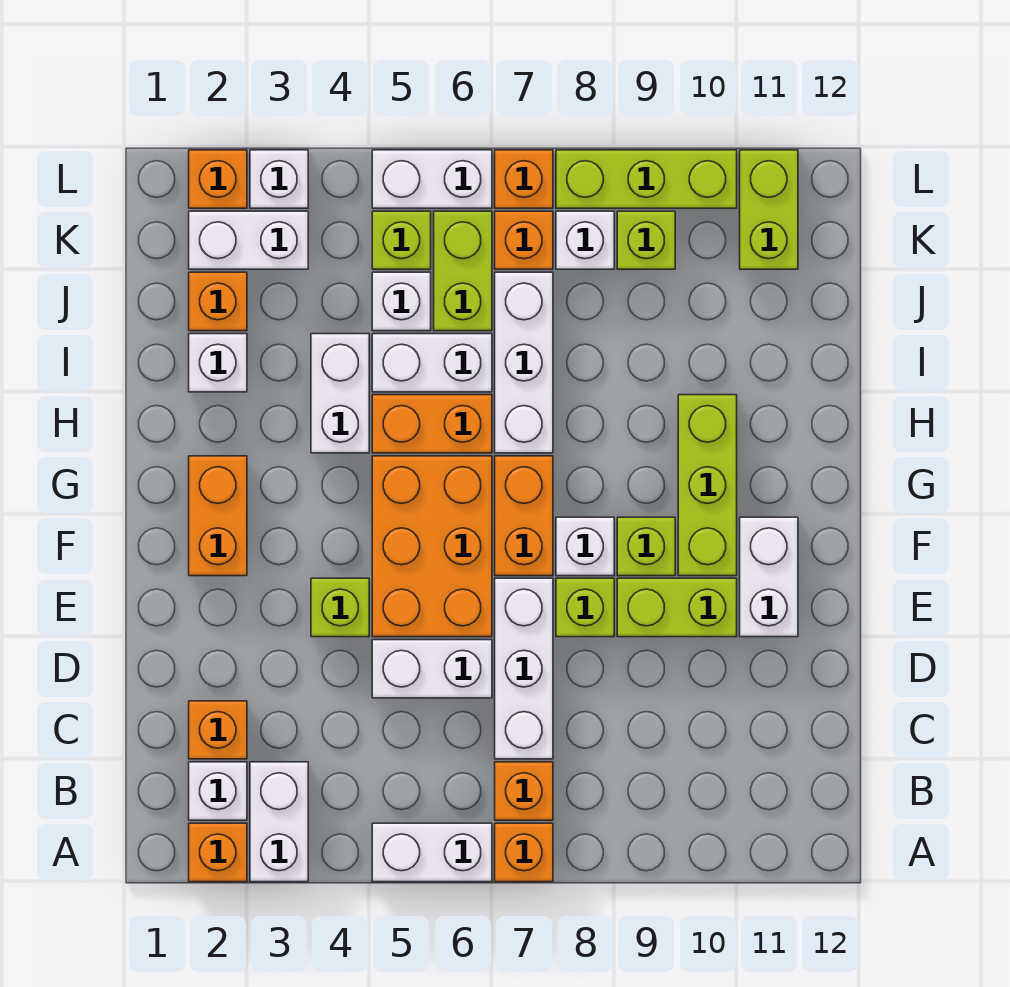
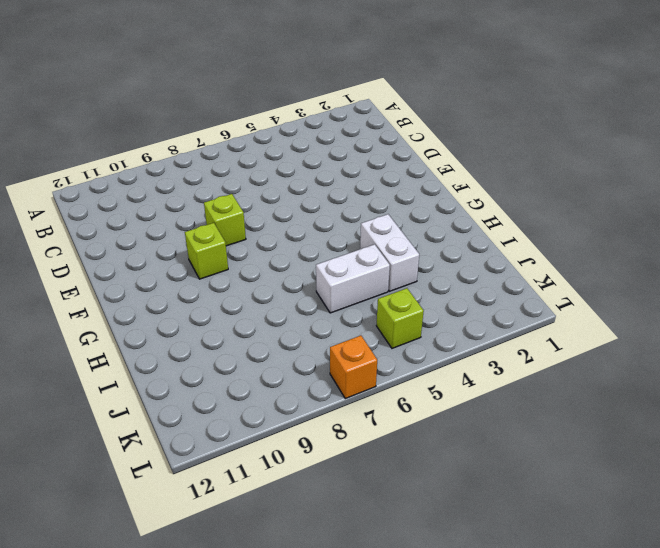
none -> orange brick A2 level 1
none -> white brick A3:B3 level 1
none -> white brick A5:A6 level 1
none -> orange brick A7 level 1

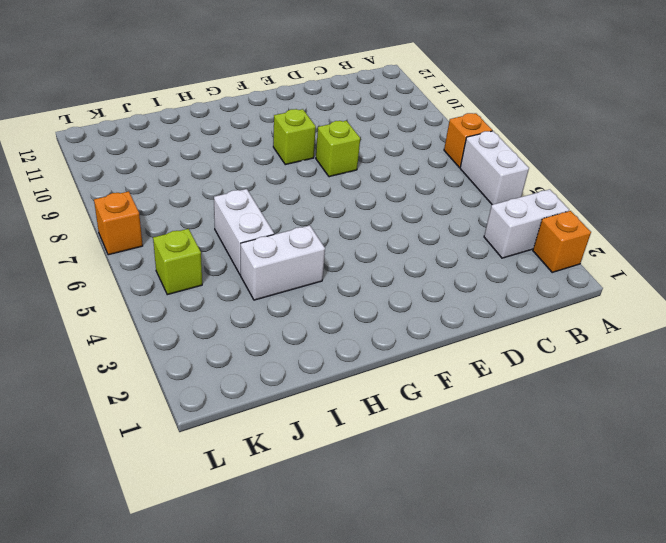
none -> white brick B2 level 1
none -> orange brick B7 level 1
none -> orange brick C2 level 1
none -> white brick C7:E7 level 1

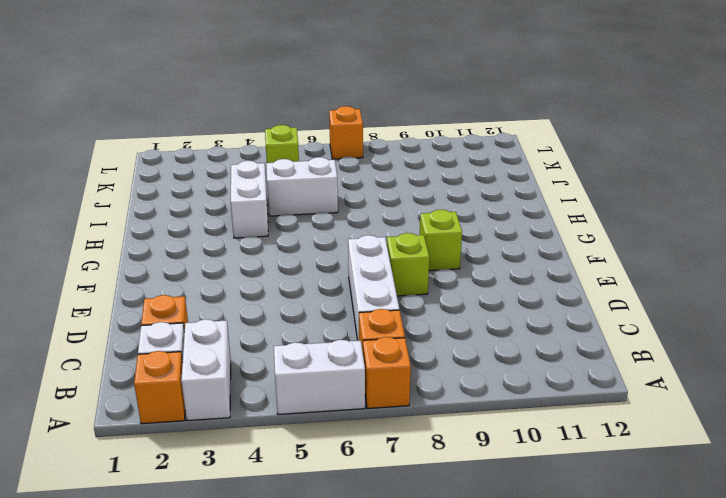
none -> white brick D5:D6 level 1
none -> lime brick E4 level 1
none -> orange brick E5:G6 level 1
none -> lime brick E9:E10 level 1

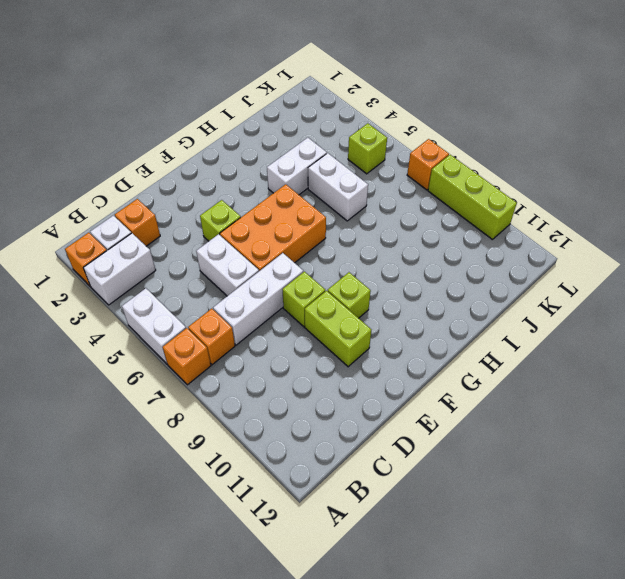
none -> white brick E11:F11 level 1
none -> orange brick F2:G2 level 1
none -> orange brick F7:G7 level 1
none -> white brick F8 level 1

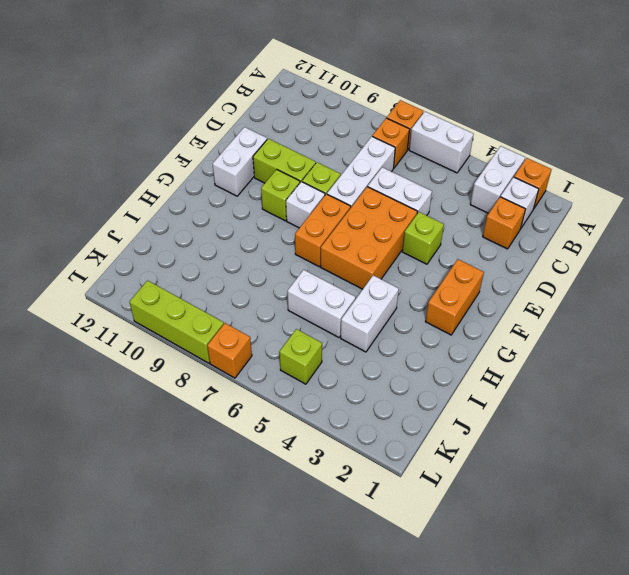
none -> lime brick F10:H10 level 1
none -> orange brick H5:H6 level 1
none -> white brick H7:J7 level 1
none -> white brick I2 level 1

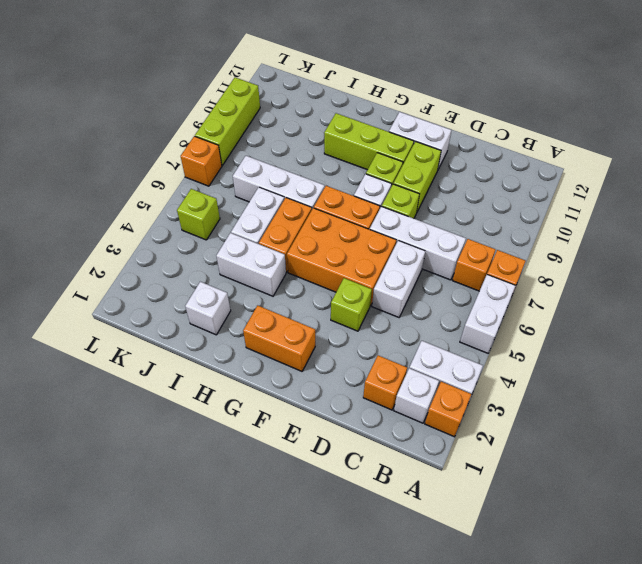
none -> orange brick J2 level 1
none -> white brick J5 level 1
none -> lime brick J6:K6 level 1
none -> white brick K2:K3 level 1

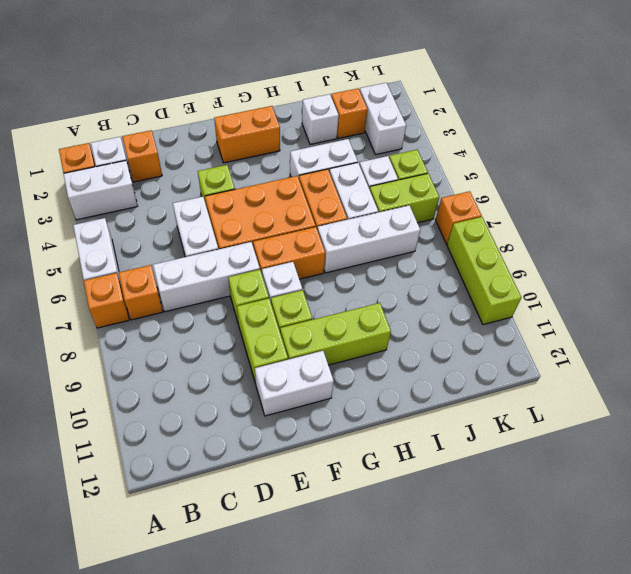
none -> orange brick K7 level 1
none -> white brick K8 level 1
none -> lime brick K9 level 1
none -> lime brick K11:L11 level 1

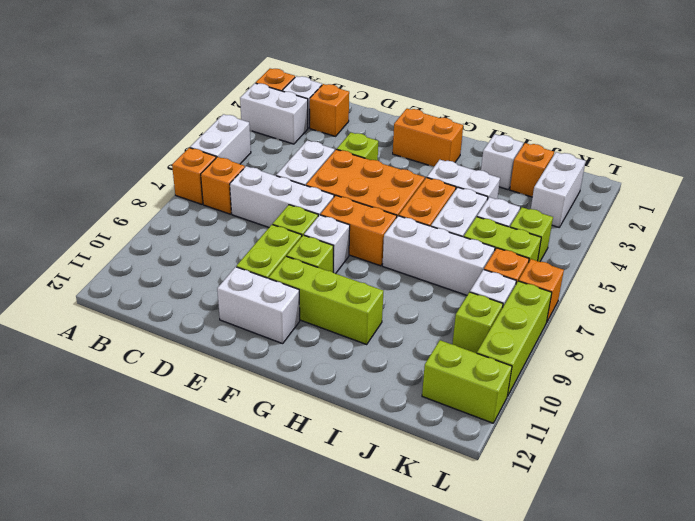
none -> orange brick L2 level 1
none -> white brick L3 level 1
none -> white brick L5:L6 level 1

